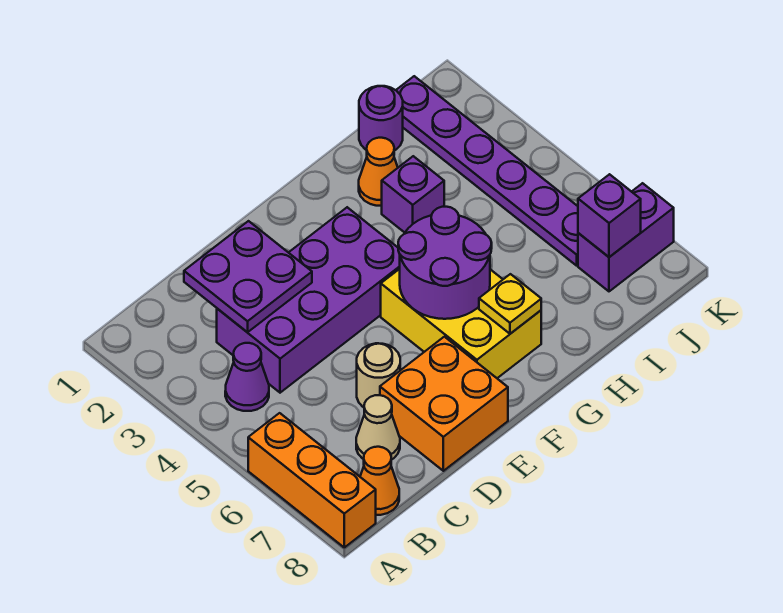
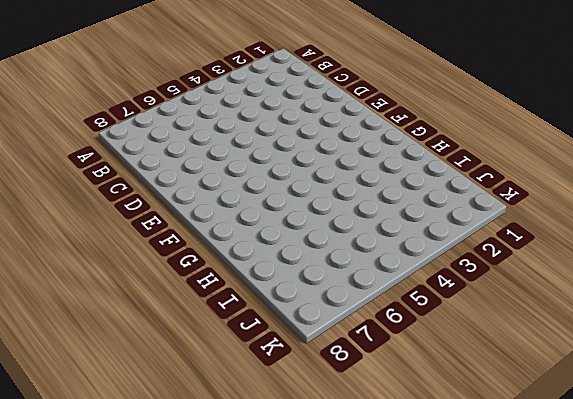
none -> orange brick A6:A8 level 1
none -> purple cone B4 level 1
none -> orange cone B8 level 1

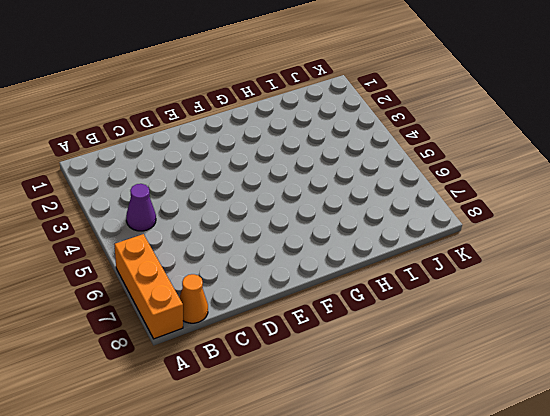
none -> purple brick C3:F4 level 1
none -> tan cone C7 level 1
none -> tan round brick D6 level 1

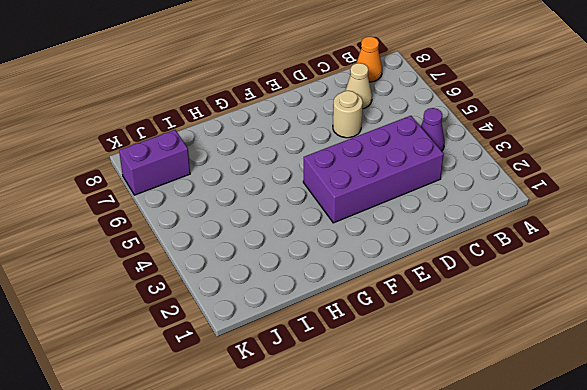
none -> orange brick A6:A8 level 1
none -> orange brick D7:E8 level 1
none -> yellow brick F5:G7 level 1

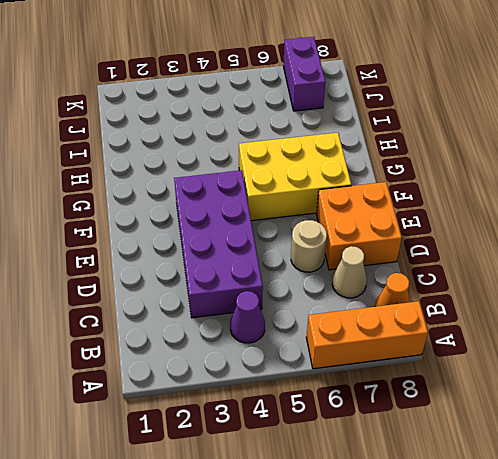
none -> orange cone H2 level 1
none -> purple brick H3 level 1
none -> purple round brick I1 level 1

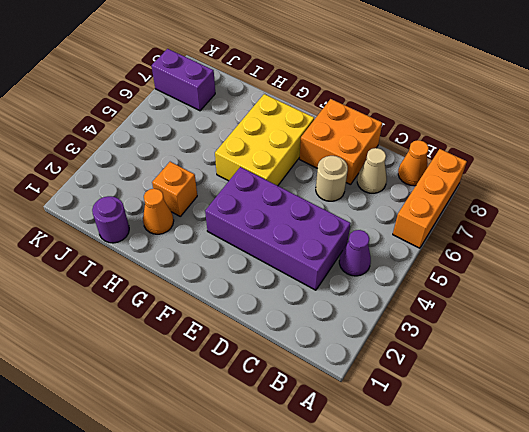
orange brick H3 level 1 -> purple brick H3 level 1
none -> purple plate J1:J6 level 1
none -> purple plate C2:D3 level 2
none -> purple round brick F5:G6 level 2

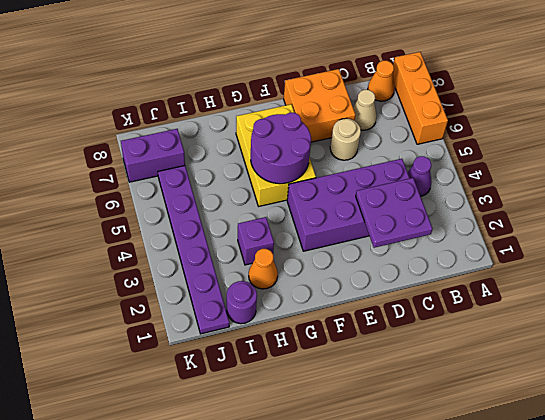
none -> yellow plate G7 level 2
none -> purple brick J7 level 2

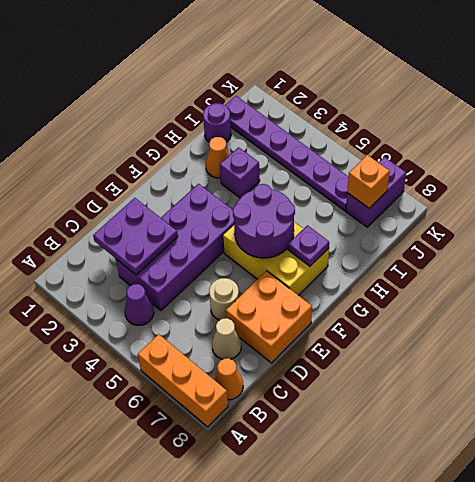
purple plate G7 level 2 -> yellow plate G7 level 2
orange brick J7 level 2 -> purple brick J7 level 2

